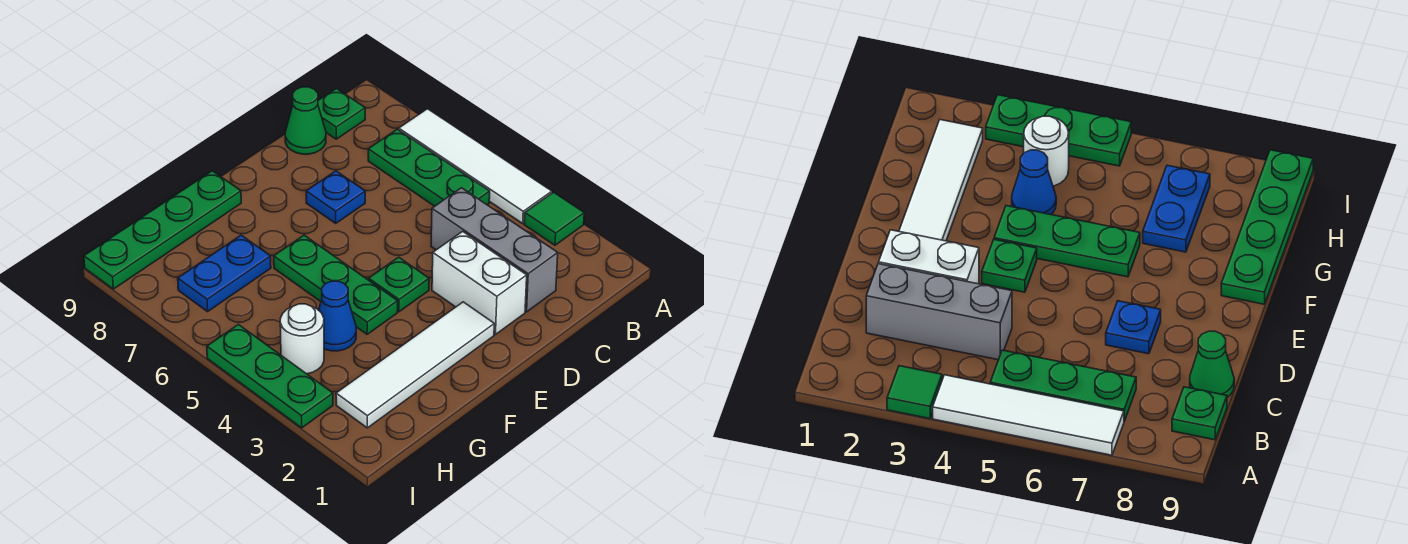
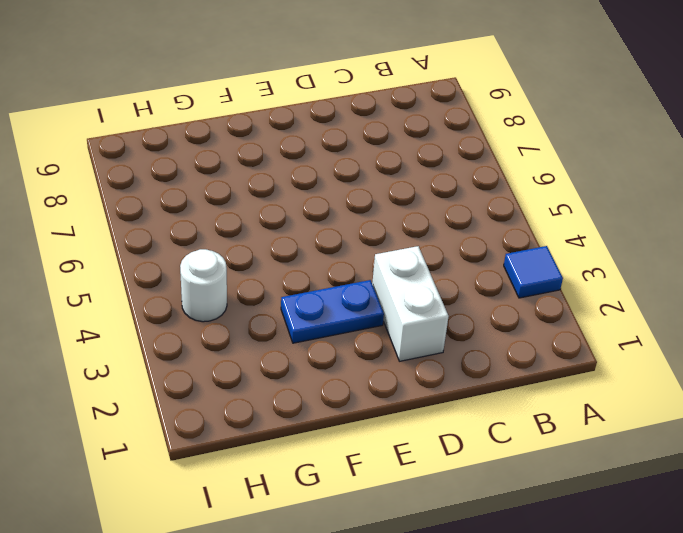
blue tile A3 level 1 -> green tile A3 level 1
blue plate E3:F3 level 1 -> blue plate G7:H7 level 1
none -> white tile A4:A7 level 1
none -> green plate B5:B7 level 1
none -> green plate B9 level 1

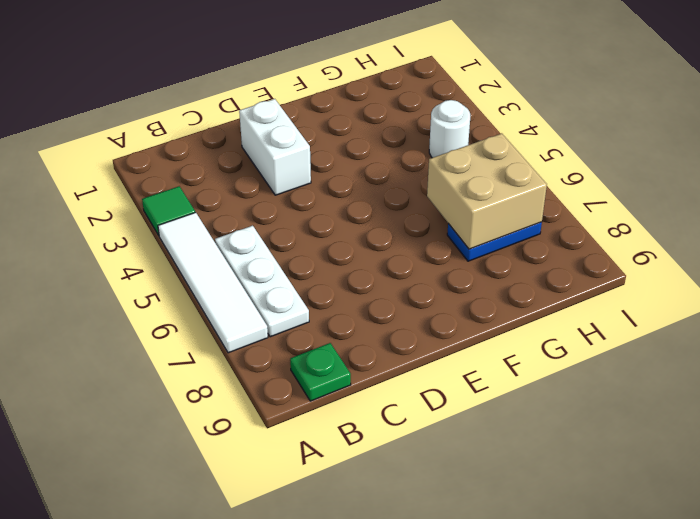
white plate B5:B7 level 1 -> green plate B5:B7 level 1
tan brick G6:H7 level 2 -> none
none -> grey brick C2:C4 level 1
none -> green cone C9 level 1
none -> blue plate D7 level 1

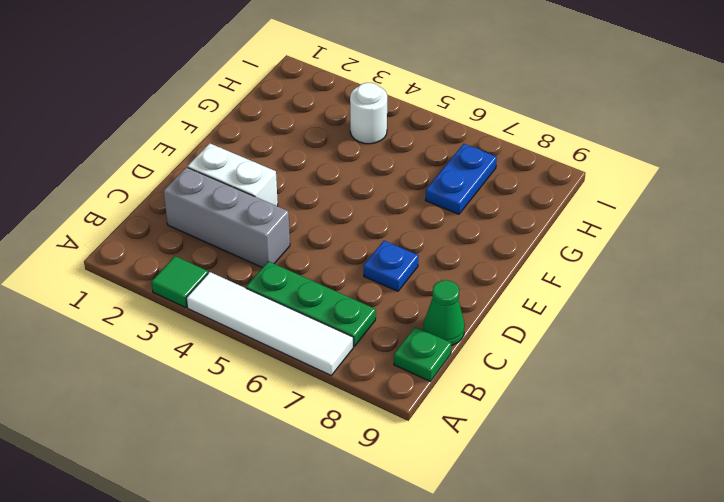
none -> white tile E2:H2 level 1
none -> green plate E4 level 1
none -> green plate F4:F6 level 1

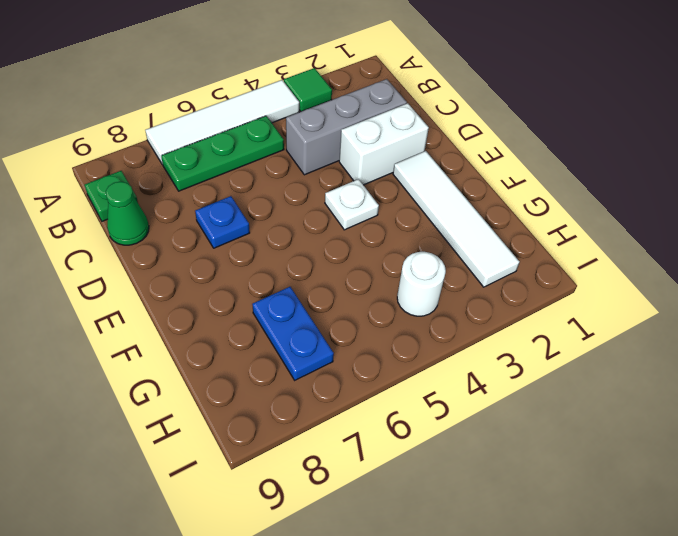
white plate E4 level 1 -> green plate E4 level 1
none -> green plate F4:F6 level 1
none -> green plate F9:I9 level 1
none -> blue cone G4 level 1

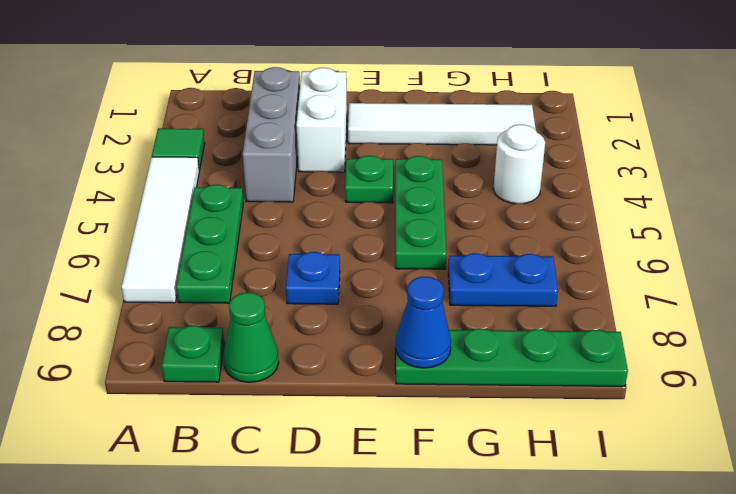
blue cone F9 level 2 -> blue cone G4 level 1
none -> green plate I3:I5 level 1

